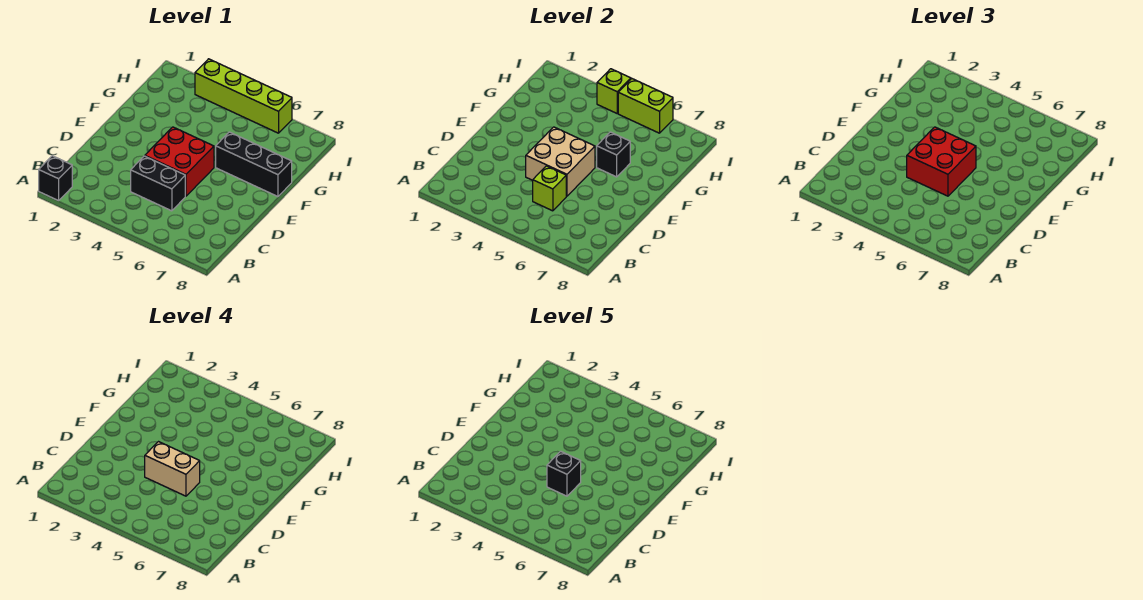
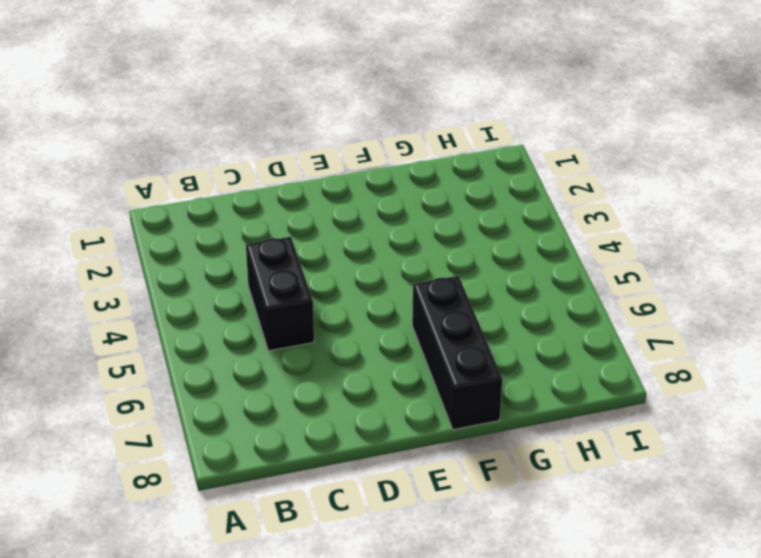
none -> black brick A1 level 1
none -> red brick D4:E5 level 1
none -> lime brick I3:I6 level 1

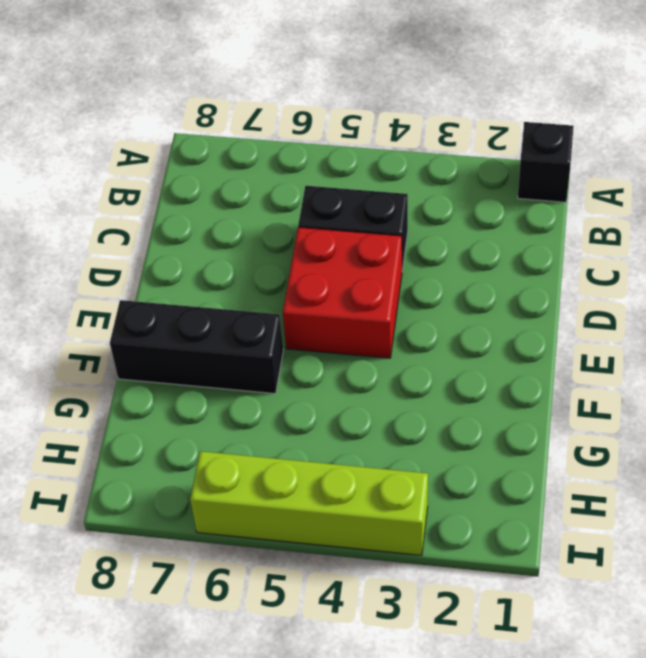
none -> lime brick C5 level 2
none -> tan brick D4:E5 level 2
none -> black brick F6 level 2

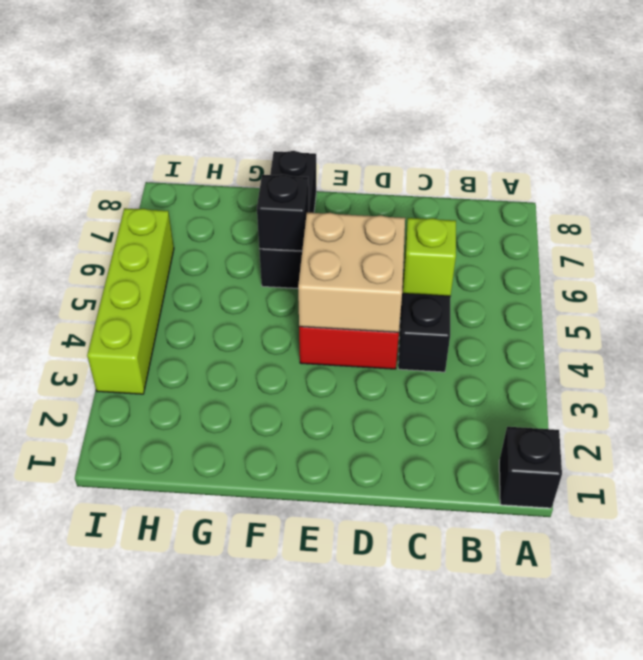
none -> lime brick I4 level 2
none -> lime brick I5:I6 level 2
none -> red brick D4:E5 level 3

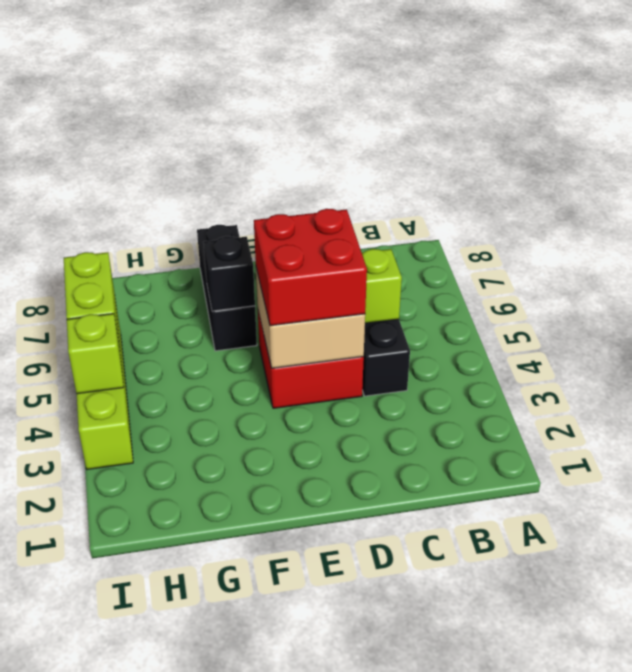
none -> black brick A1 level 1
none -> tan brick D4:D5 level 4
none -> black brick D5 level 5

